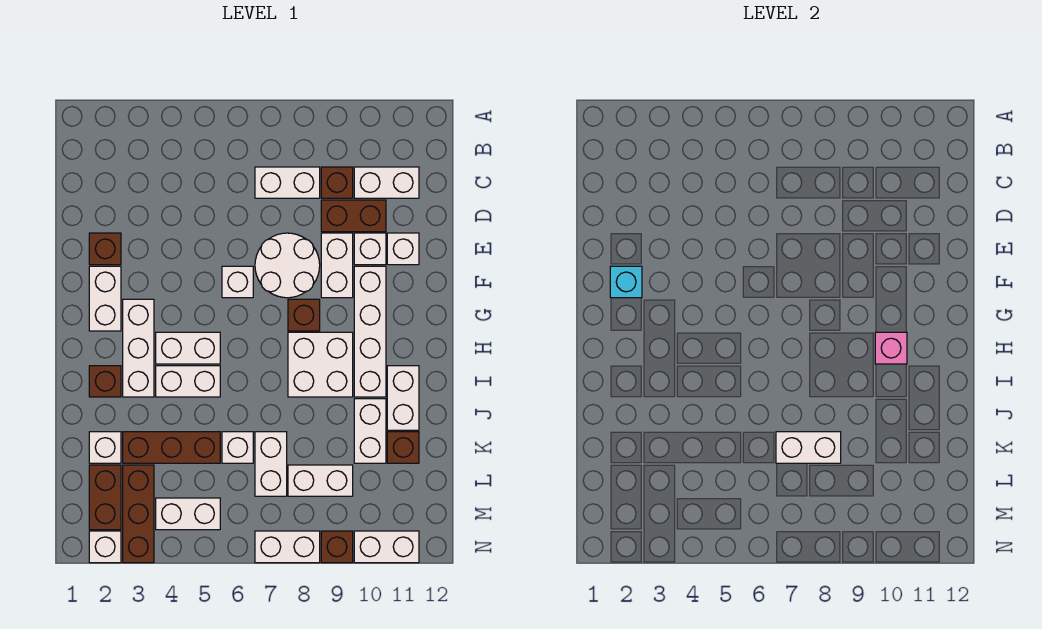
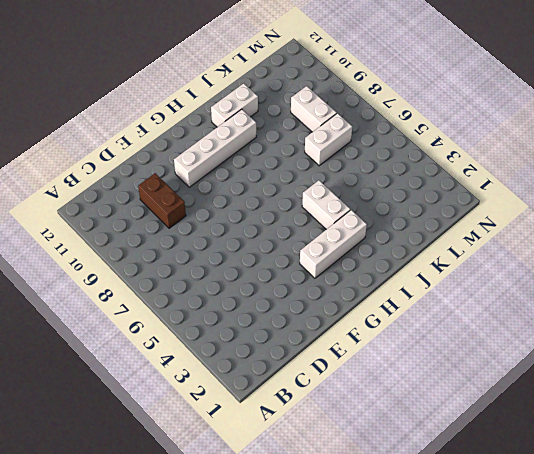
none -> white brick C7:C8 level 1
none -> brown brick C9 level 1
none -> white brick C10:C11 level 1
none -> brown brick E2 level 1

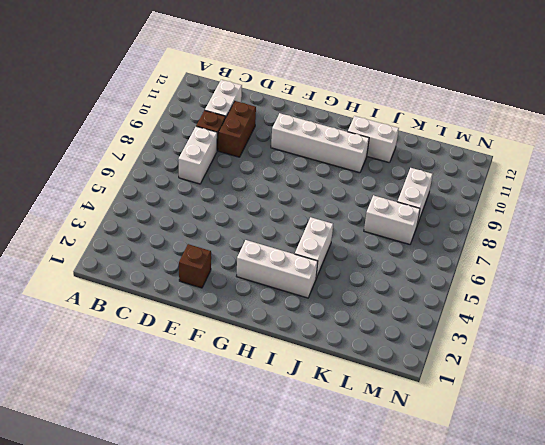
none -> white round brick E7:F8 level 1
none -> white brick E9:F9 level 1
none -> white brick E10 level 1
none -> white brick E11 level 1

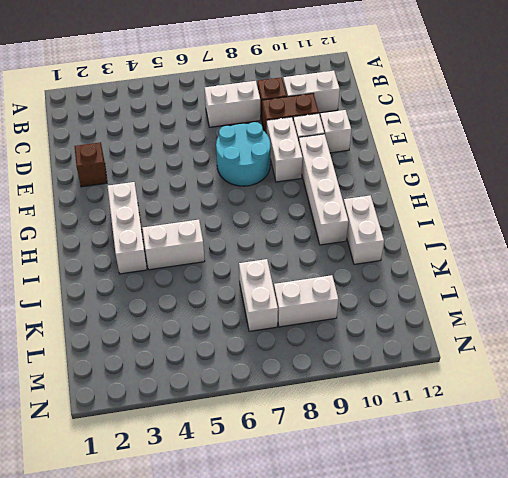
cyan round brick E7:F8 level 1 -> white round brick E7:F8 level 1
none -> white brick F2:G2 level 1
none -> white brick F6 level 1
none -> brown brick G8 level 1
none -> white brick H4:H5 level 1

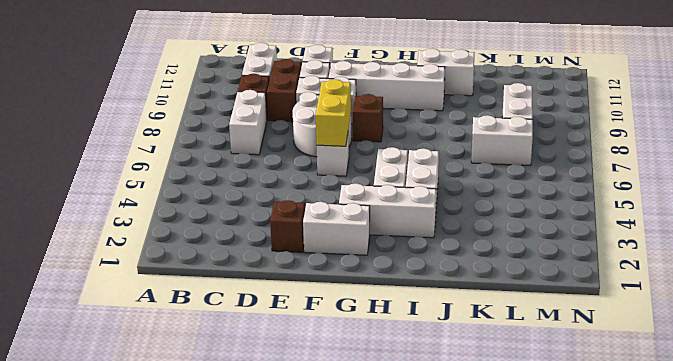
yellow brick F6:F7 level 2 -> none
none -> white brick H8:I9 level 1
none -> brown brick I2 level 1
none -> white brick J10:K10 level 1
none -> white brick K2 level 1

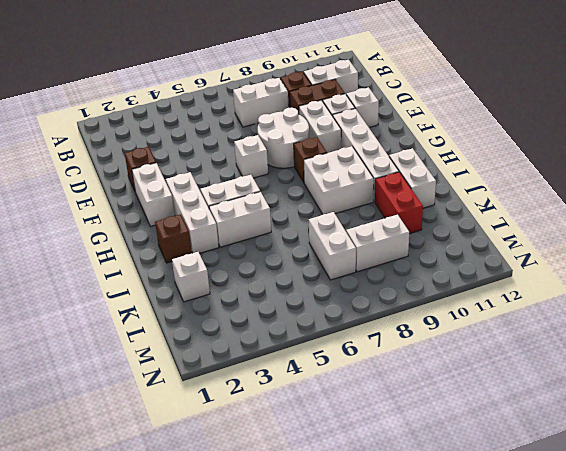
red brick J10:K10 level 1 -> white brick J10:K10 level 1
none -> brown brick K3:K5 level 1
none -> white brick K6 level 1
none -> brown brick K11 level 1
none -> brown brick L2:M2 level 1

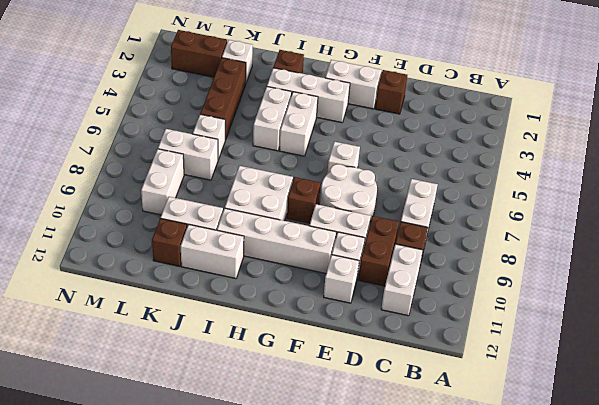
none -> brown brick L3:N3 level 1
none -> white brick M4:M5 level 1
none -> white brick N2 level 1
none -> white brick N7:N8 level 1

